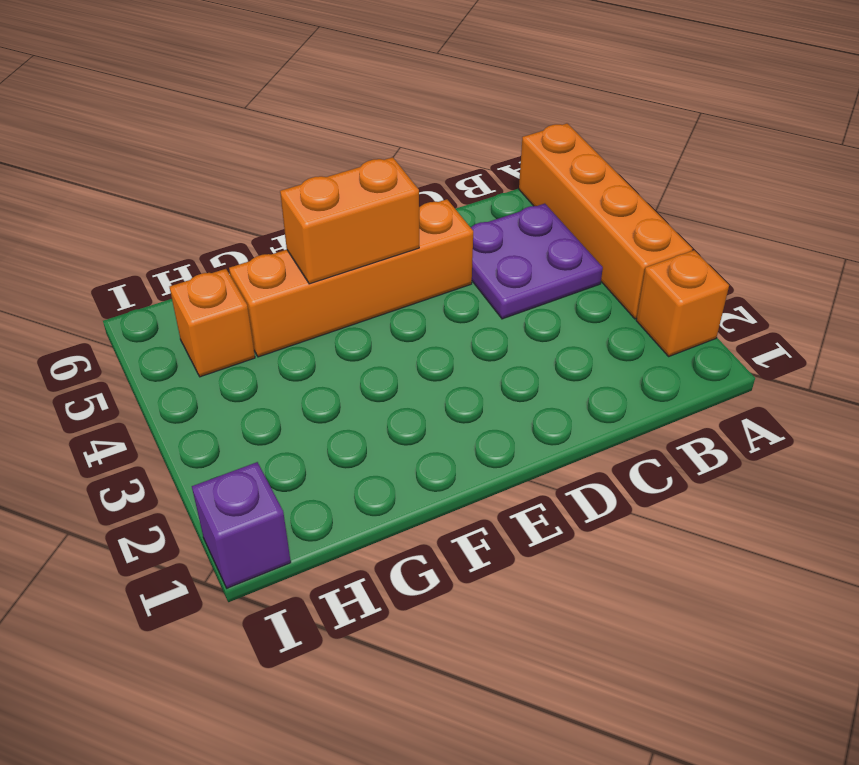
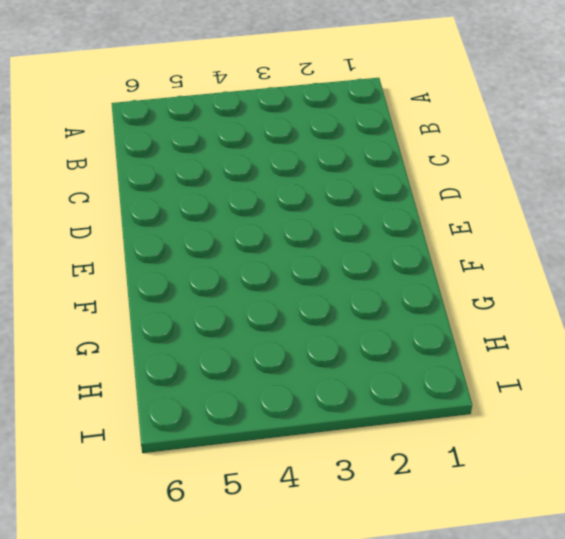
none -> orange brick A2 level 1
none -> orange brick A3:A6 level 1

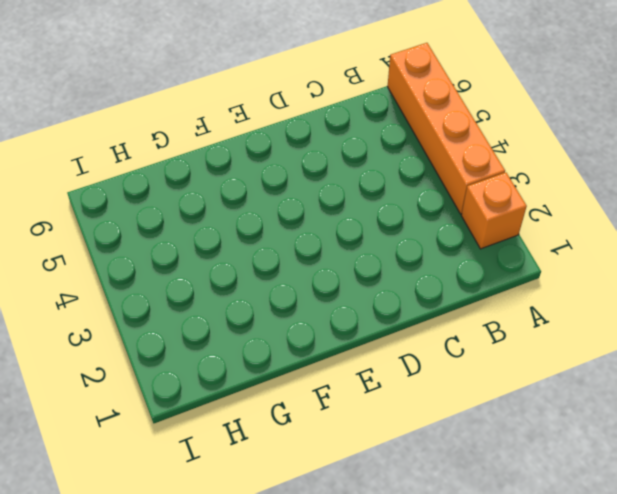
none -> purple plate B4:C5 level 1
none -> orange brick D5:G5 level 1

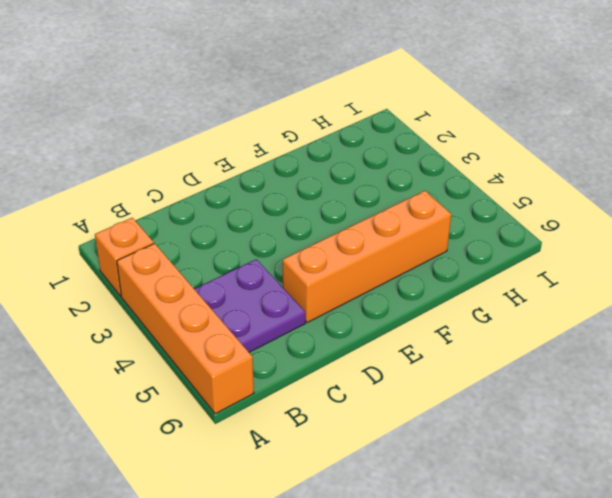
none -> orange brick H5 level 1
none -> purple brick I1 level 1

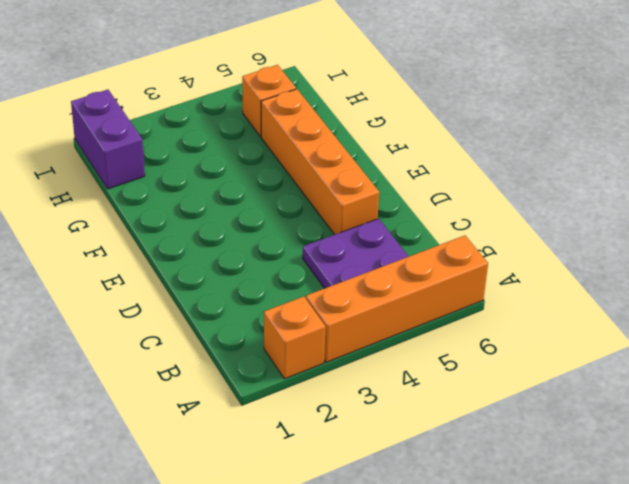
purple brick H1:I1 level 1 -> purple brick I1 level 1
none -> orange brick E5:F5 level 2

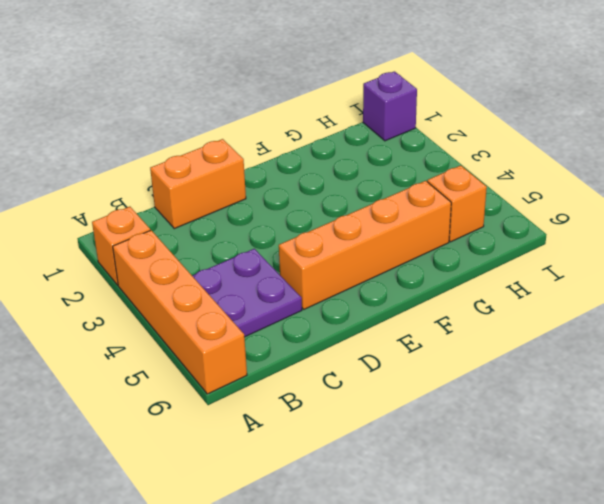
orange brick C1:D1 level 1 -> orange brick E5:F5 level 2

